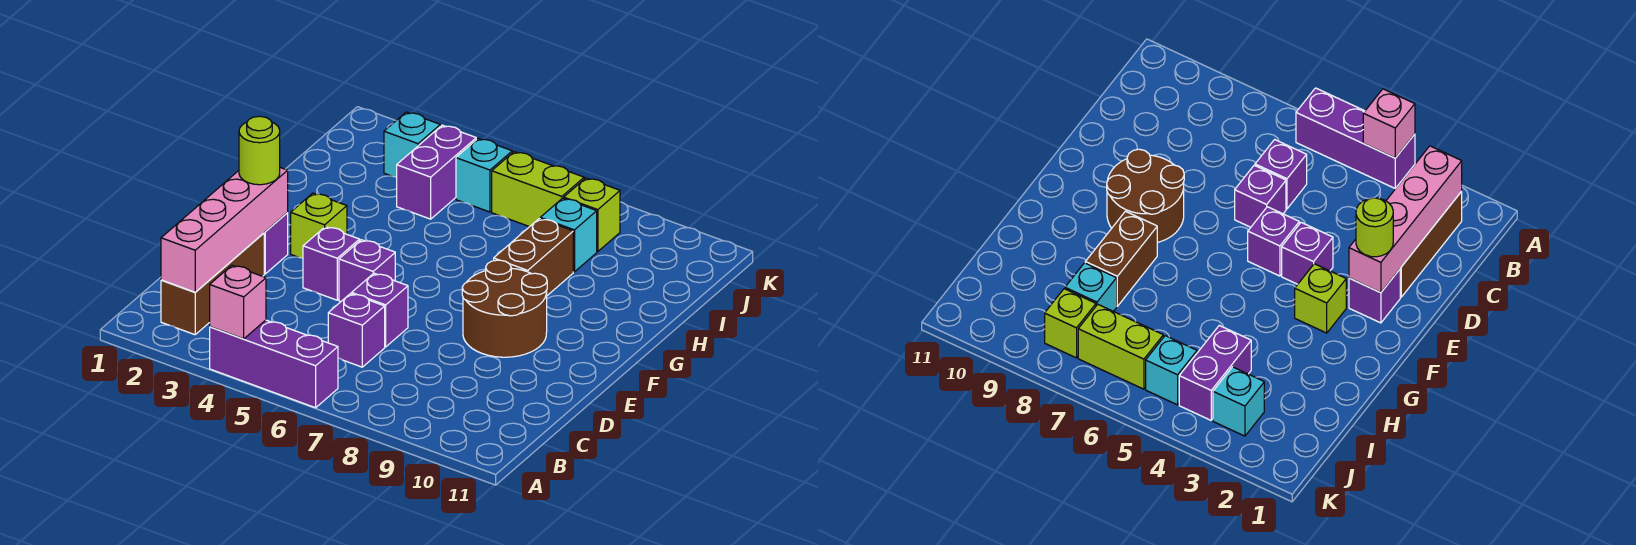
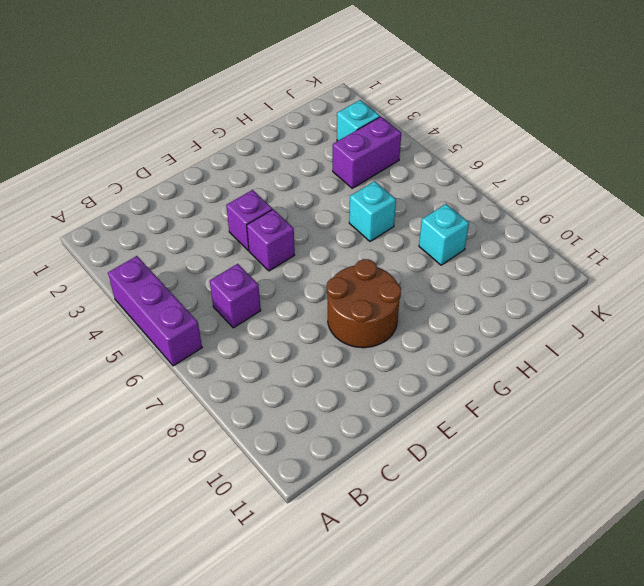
cyan brick H6 level 1 -> cyan brick J5 level 1
none -> brown brick B2:D2 level 1
none -> purple brick D6 level 1
none -> purple brick E2 level 1

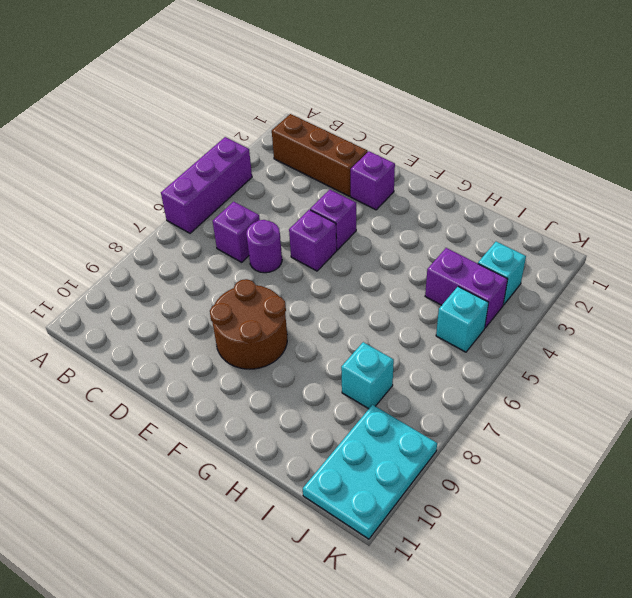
purple round brick D6 level 1 -> purple brick D6 level 1
cyan plate J9:K11 level 1 -> none
none -> lime brick F3 level 1
none -> brown brick G8:H8 level 1
none -> lime brick J6:J7 level 1

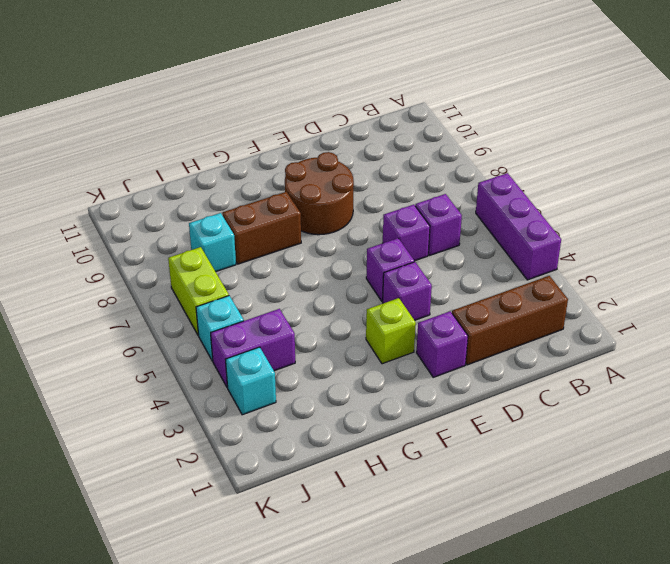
none -> lime brick J8 level 1
none -> pink brick A4 level 2
none -> pink brick B2:E2 level 2

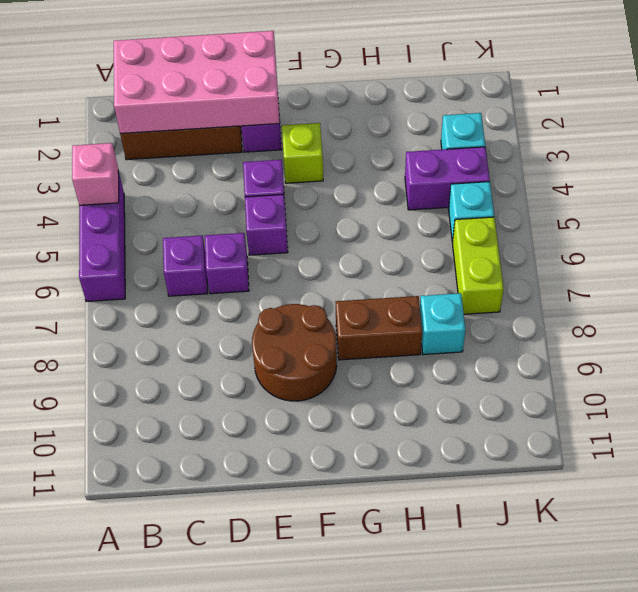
pink brick B1:E2 level 2 -> pink brick B2:E2 level 2
none -> lime brick J8 level 1
none -> lime round brick E2 level 3

